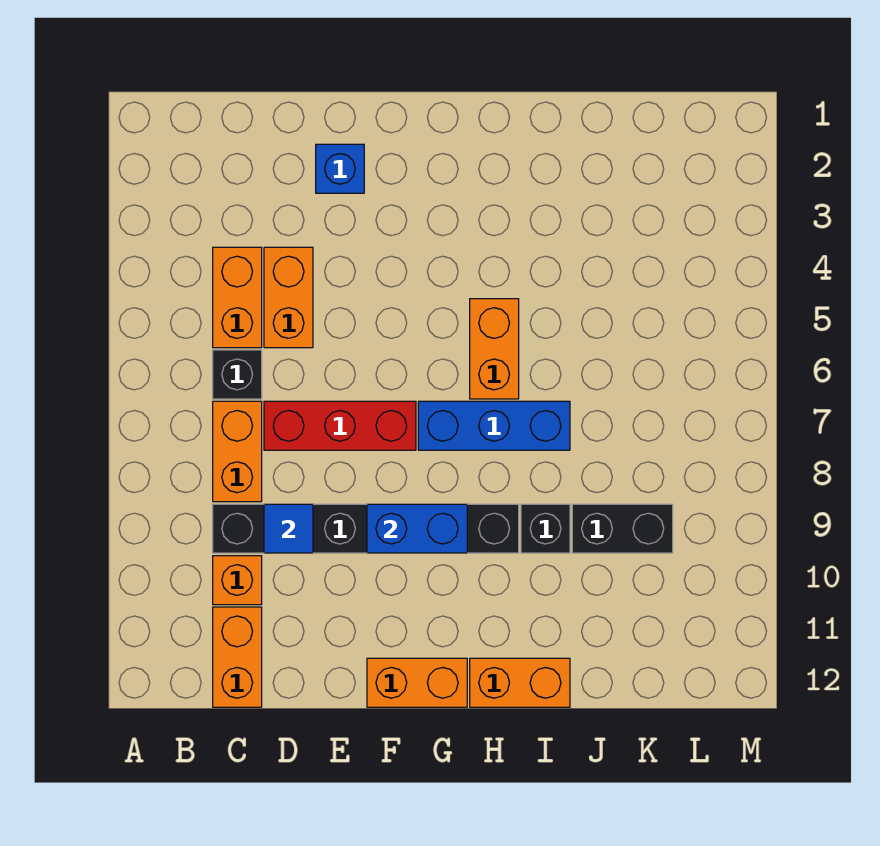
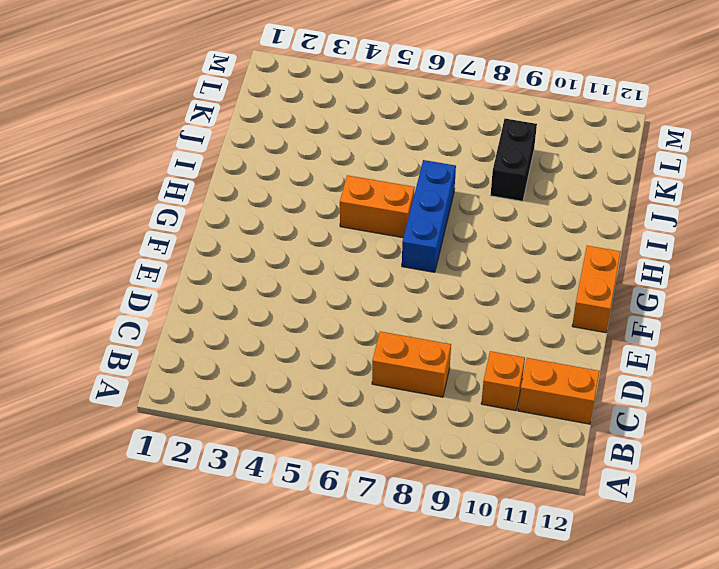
none -> orange brick C4:C5 level 1
none -> black brick C6 level 1
none -> black brick C9:H9 level 1

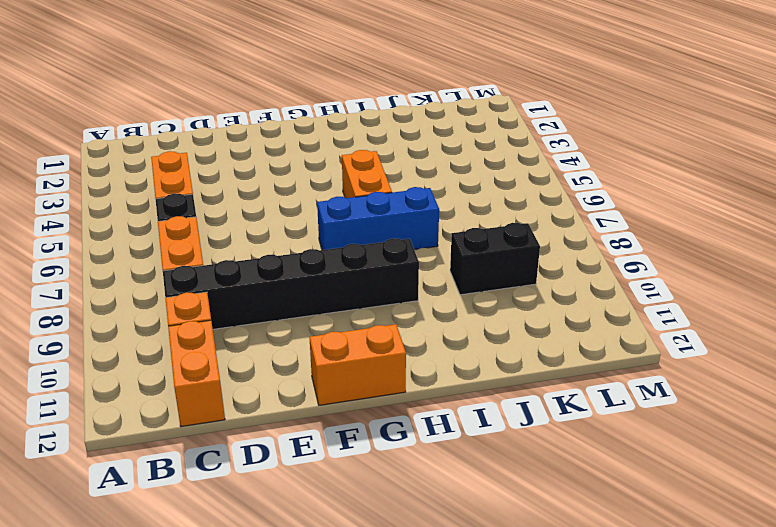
none -> orange brick D4:D5 level 1
none -> red brick D7:F7 level 1
none -> blue brick E2 level 1

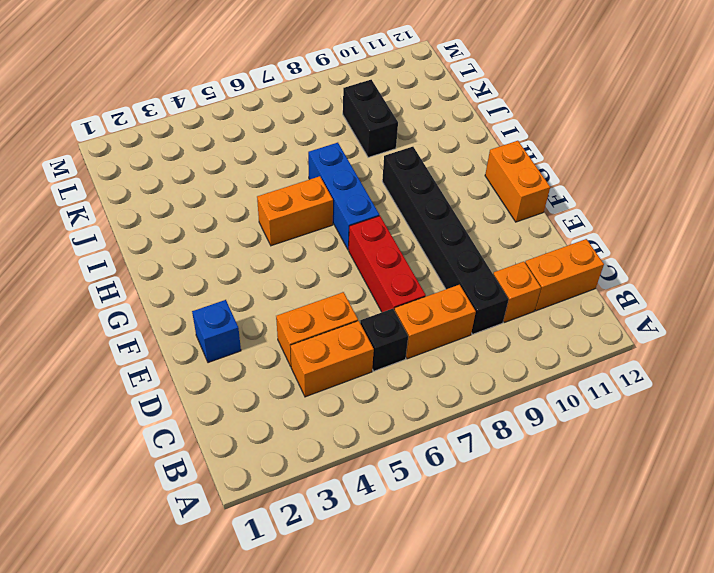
none -> orange brick H12:I12 level 1
none -> black brick I9 level 1
none -> blue tile D9 level 2

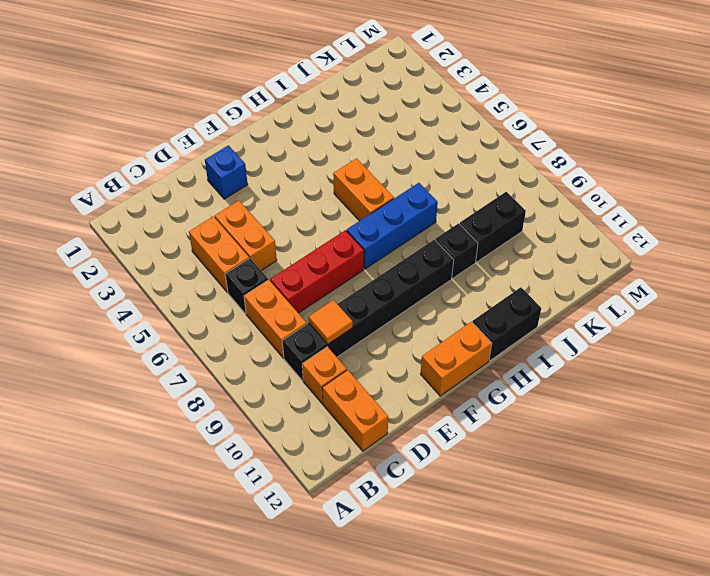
orange tile D9 level 2 -> blue tile D9 level 2
black brick H12:I12 level 1 -> orange brick H12:I12 level 1
none -> blue brick F9:G9 level 2

